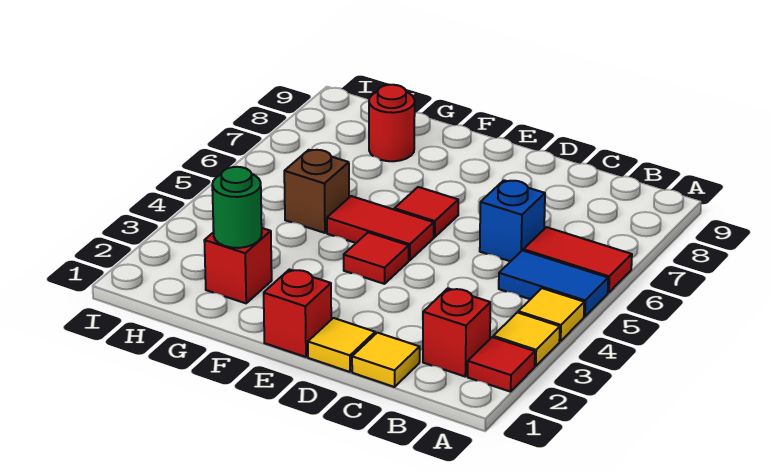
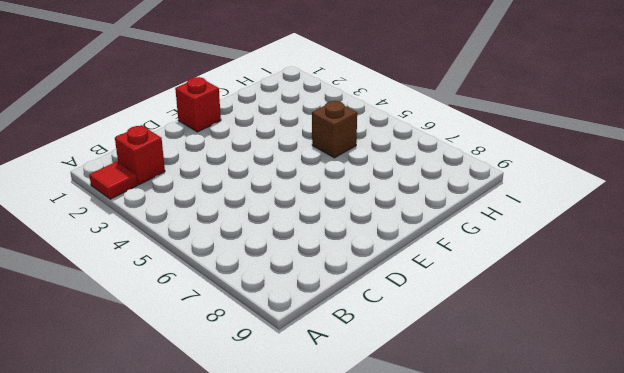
none -> yellow tile A3 level 1
none -> yellow tile A4 level 1
none -> blue tile A5:B5 level 1

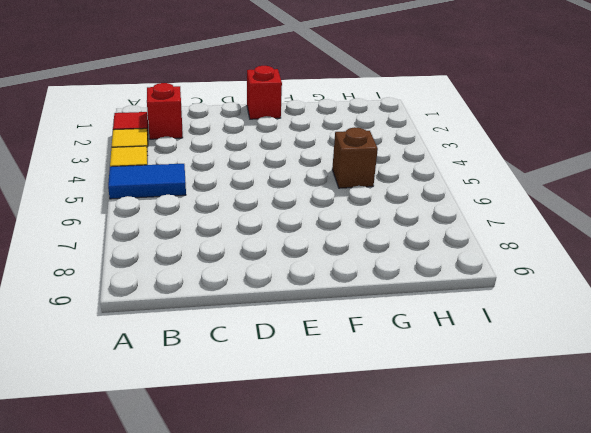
none -> red tile A6:B6 level 1
none -> yellow tile C1 level 1
none -> blue brick C6 level 1

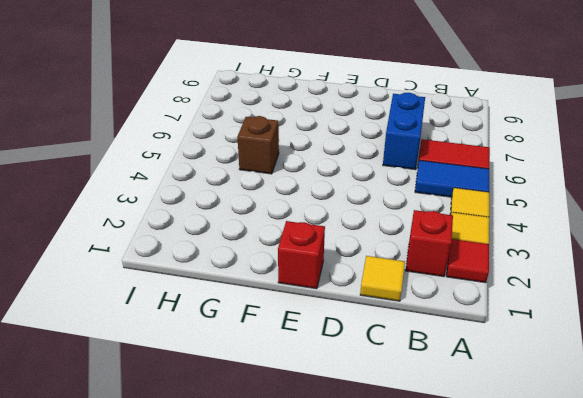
blue brick C6:C7 level 1 -> blue brick C6 level 1
none -> yellow tile D1 level 1
none -> red tile E4 level 1
none -> red tile E5:F5 level 1

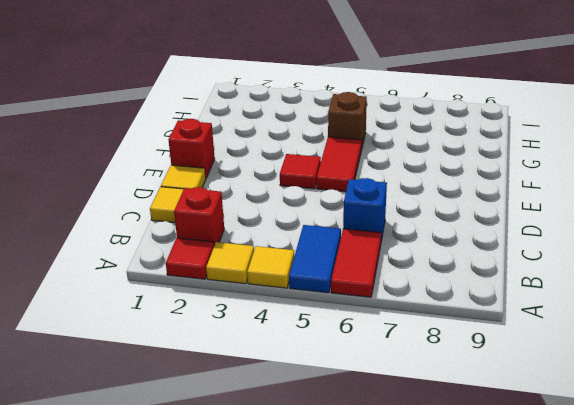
none -> red tile E6 level 1
none -> red brick G2 level 1
none -> red round brick G8 level 1

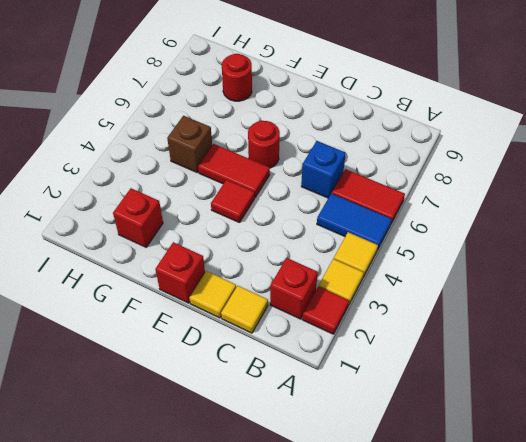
red round brick E6 level 1 -> red tile E6 level 1
none -> green round brick G2 level 2

